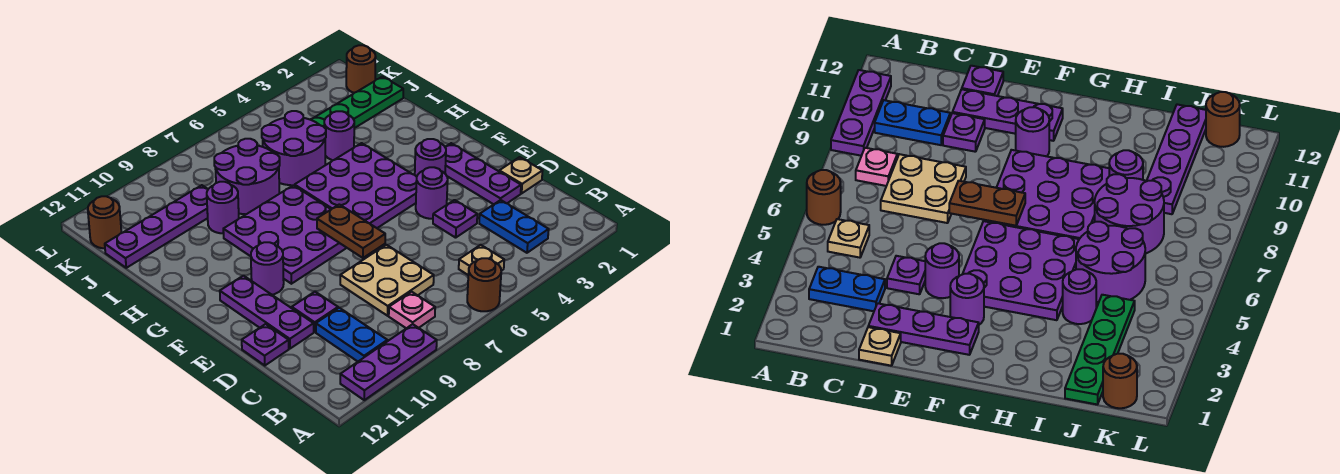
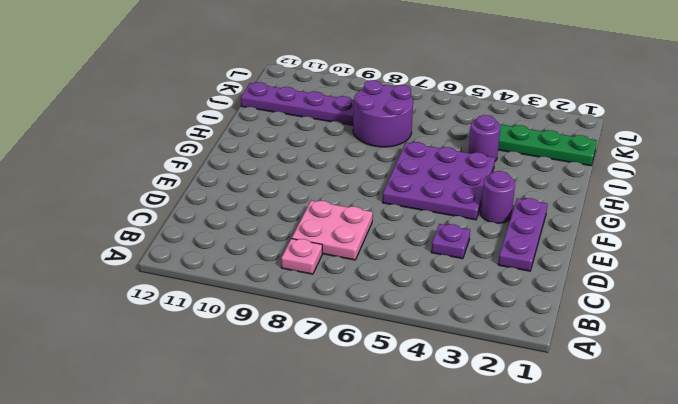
pink plate C7:D8 level 1 -> tan plate C7:D8 level 1
none -> brown round brick A6 level 1
none -> purple plate A9:A11 level 1
none -> blue plate B3:C3 level 1

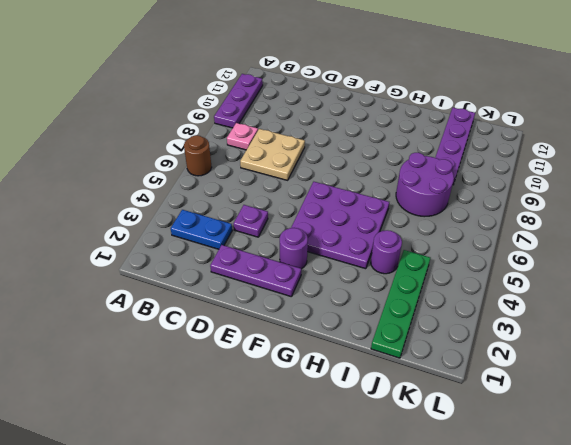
none -> tan plate B5 level 1
none -> blue plate B10:C10 level 1
none -> tan plate D1 level 1

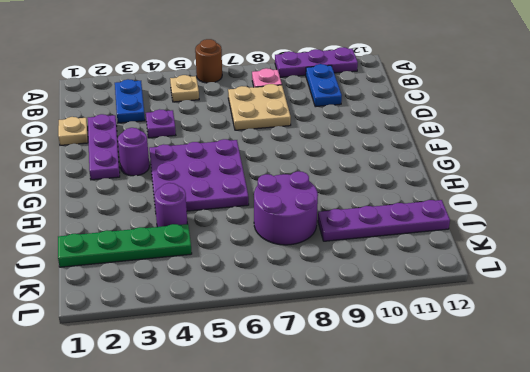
none -> purple plate D10 level 1
none -> purple plate D11:F11 level 1
none -> purple plate D12 level 1

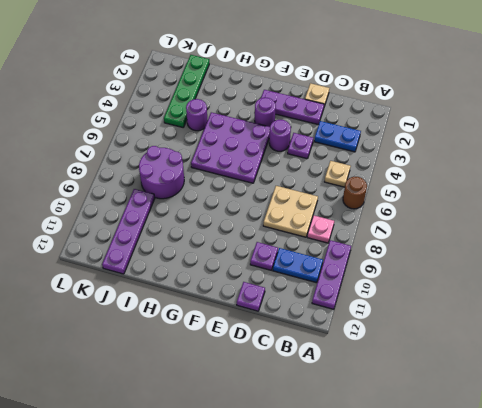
none -> purple plate D11:F11 level 1
none -> purple plate F7:H9 level 1
none -> purple round brick F10 level 1

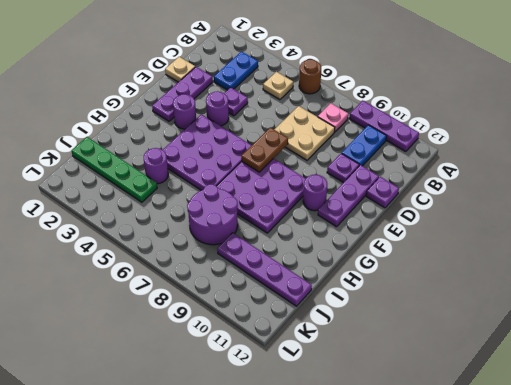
none -> purple round brick I5:J6 level 1
none -> purple round brick I9 level 1
none -> brown round brick K1 level 1

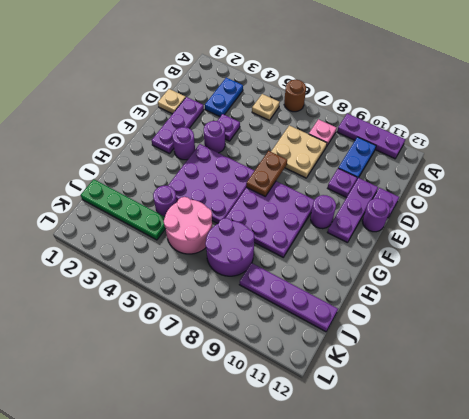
purple round brick E12 level 1 -> purple round brick I9 level 1
pink round brick I5:J6 level 1 -> purple round brick I5:J6 level 1
none -> brown round brick K1 level 1
none -> brown round brick K12 level 1

